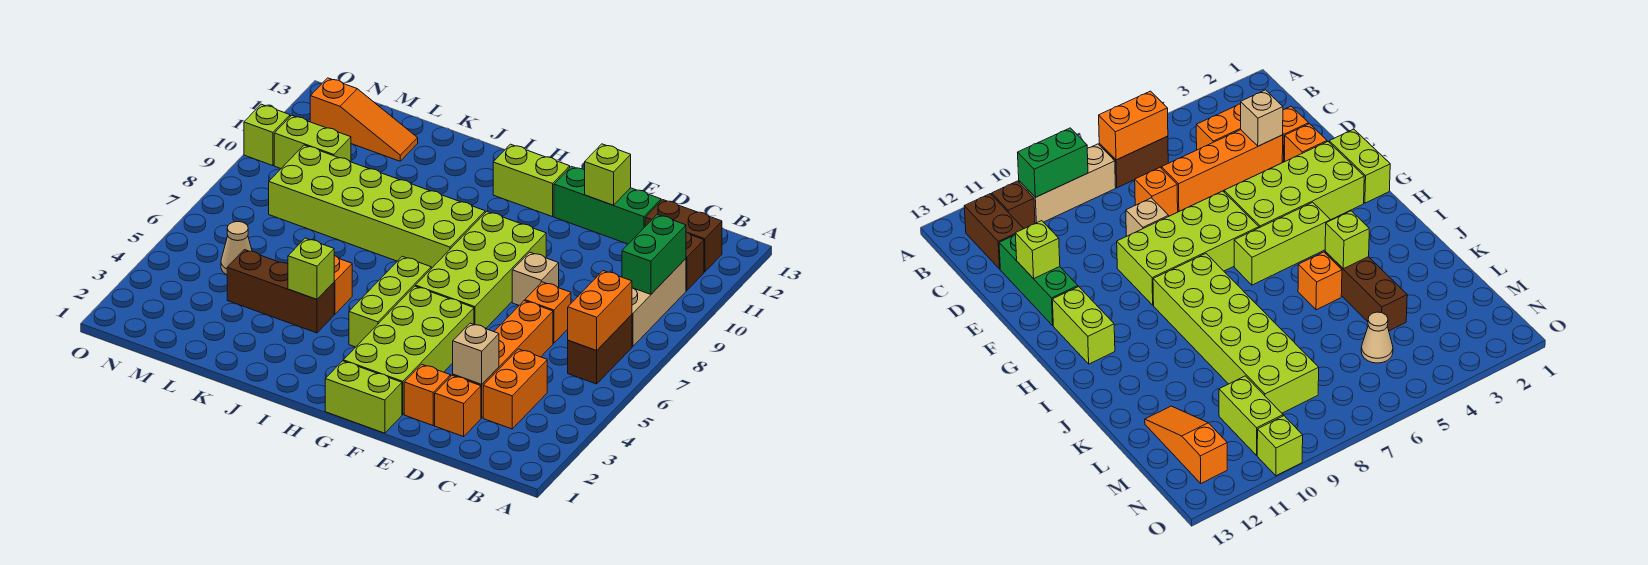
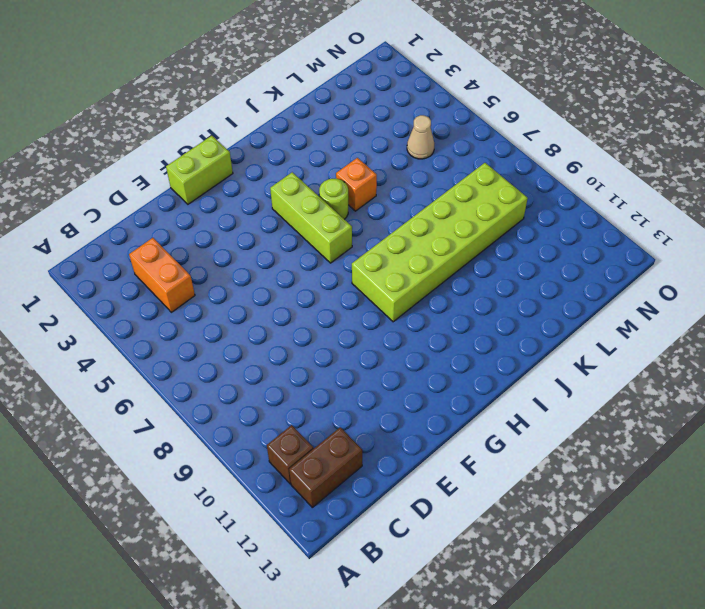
lime round brick I5 level 1 -> none
none -> brown brick B6:B7 level 1
none -> tan brick B8:B10 level 1
none -> orange brick D2 level 1

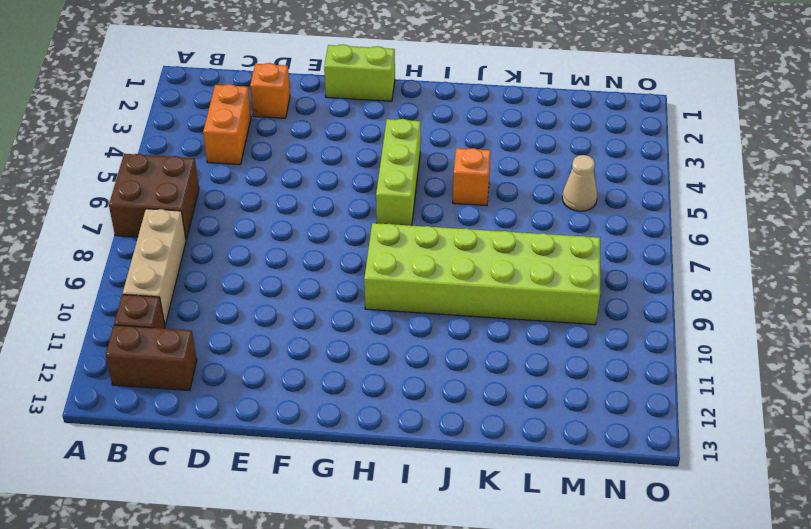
brown brick A6:B7 level 1 -> brown brick B6:B7 level 1
none -> orange brick D3:D6 level 1
none -> orange brick D7 level 1
none -> green brick D12:F12 level 1

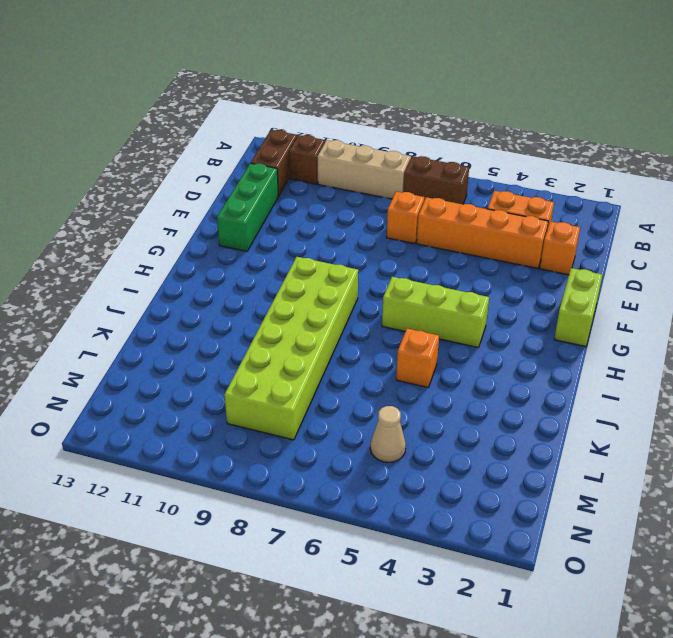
none -> orange brick E2 level 1
none -> tan brick E8 level 1
none -> lime brick F2:G5 level 1

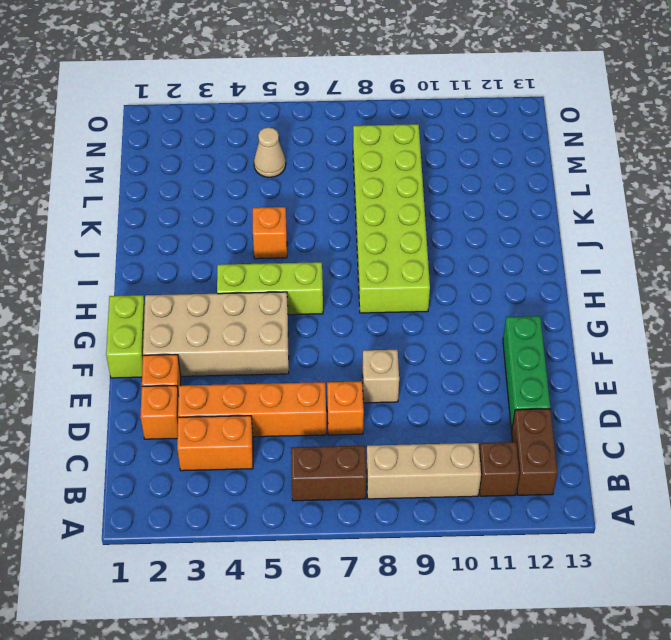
tan brick F2:G5 level 1 -> lime brick F2:G5 level 1
none -> lime brick F6:G9 level 1
none -> lime brick G12:H12 level 1
none -> brown brick J4:L4 level 1

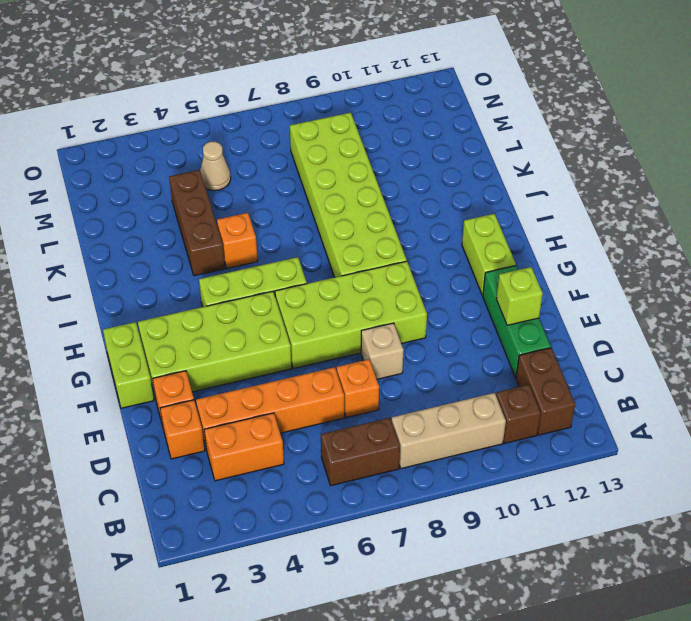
none -> orange slope L12:N12 level 1 top N
none -> lime brick M10:N10 level 1
none -> lime brick O10 level 1

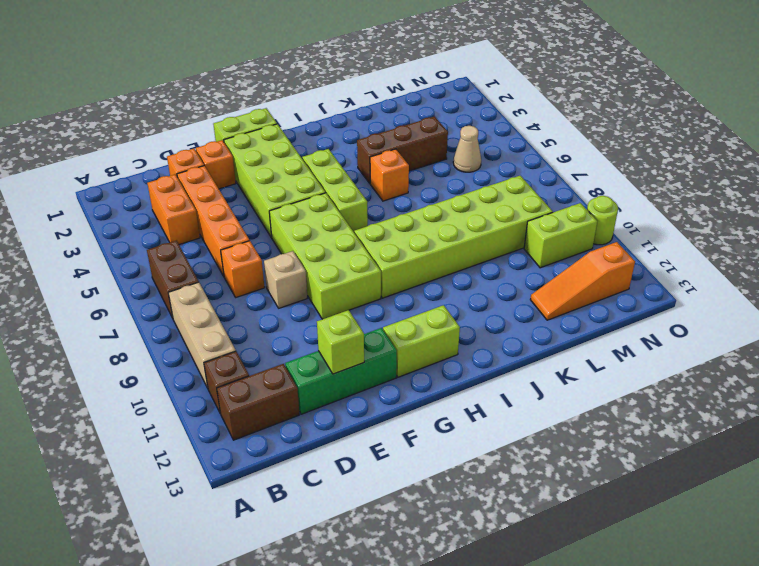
lime round brick O10 level 1 -> lime brick O10 level 1
none -> orange brick B6:B7 level 2
none -> green brick B9:B10 level 2
none -> tan brick D3 level 2

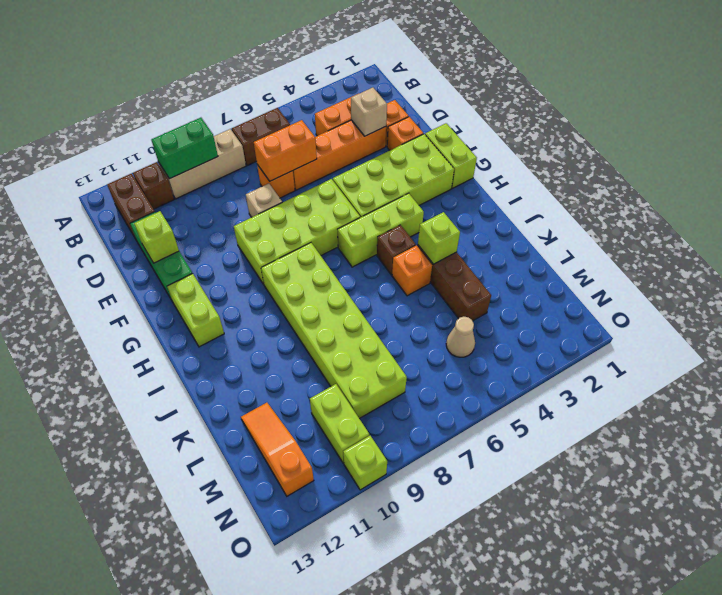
orange brick D6:D7 level 2 -> orange brick B6:B7 level 2
brown brick I5 level 1 -> none

